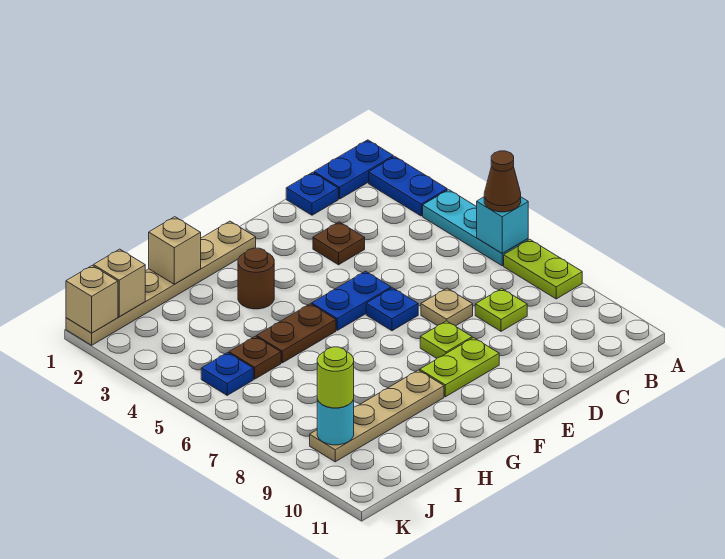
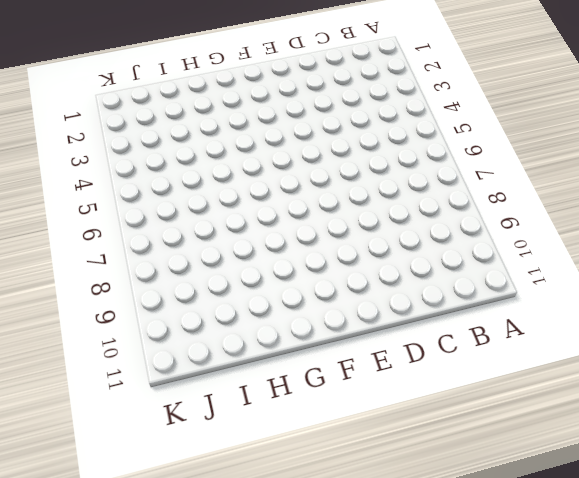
none -> blue plate A1:B1 level 1
none -> blue plate A2:A3 level 1
none -> cyan plate A4:A6 level 1

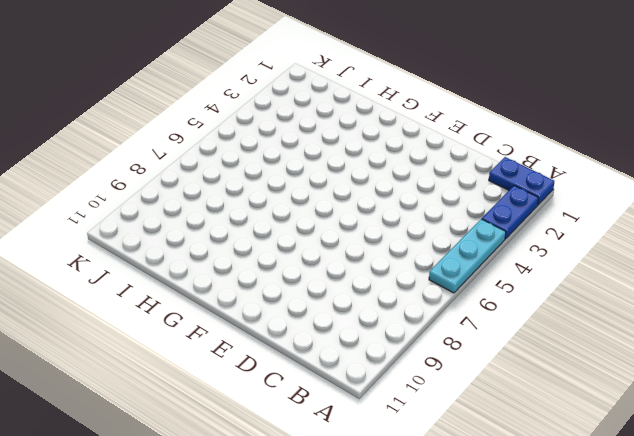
none -> lime plate A7:A8 level 1
none -> blue plate C1 level 1
none -> lime plate C8 level 1

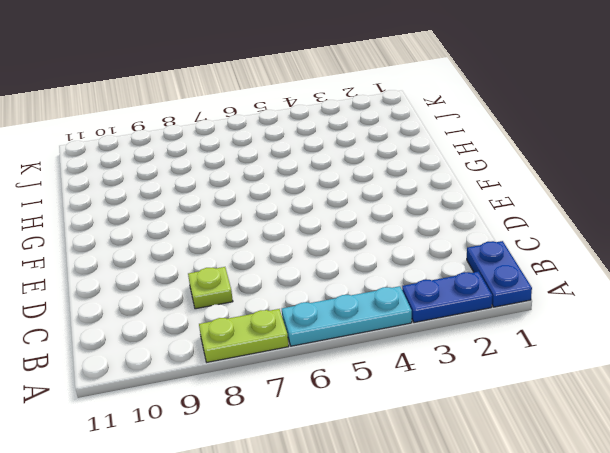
none -> blue plate C1 level 1
none -> brown plate D3 level 1
none -> tan plate D7 level 1

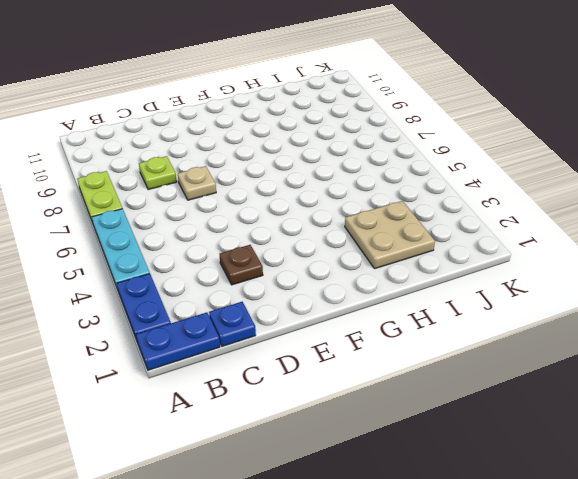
tan plate H2:I3 level 1 -> none
none -> blue plate E5:F5 level 1
none -> blue plate E6 level 1
none -> lime plate E8 level 1

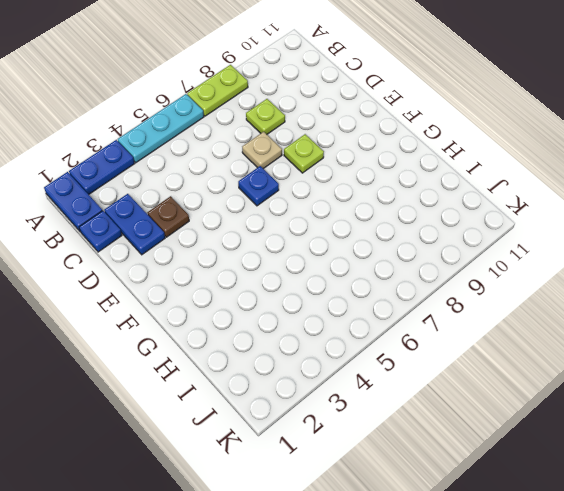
blue plate C2:D2 level 1 -> blue plate E5:F5 level 1
none -> lime plate E9:F9 level 1
none -> tan plate F1:K1 level 1
none -> brown round brick G3 level 1

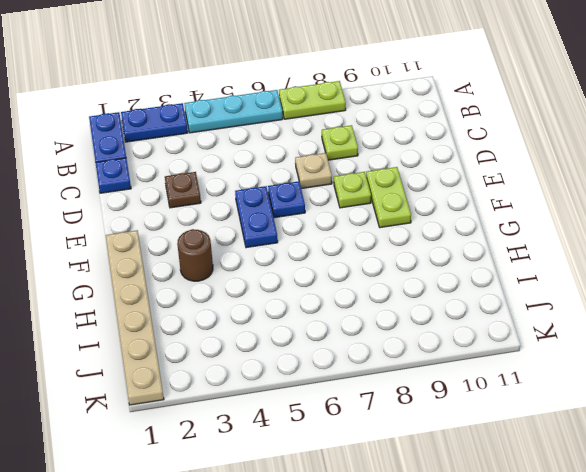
none -> brown plate G5:H5 level 1
none -> tan plate G9:J9 level 1
none -> brown plate I5 level 1

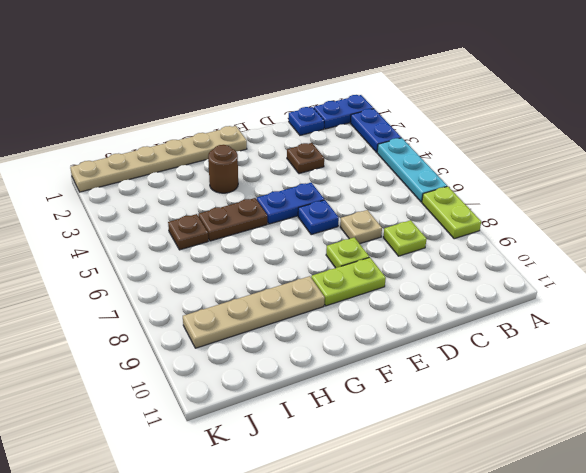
none -> blue plate J5 level 1
none -> cyan brick A6 level 2
none -> tan brick H1 level 2

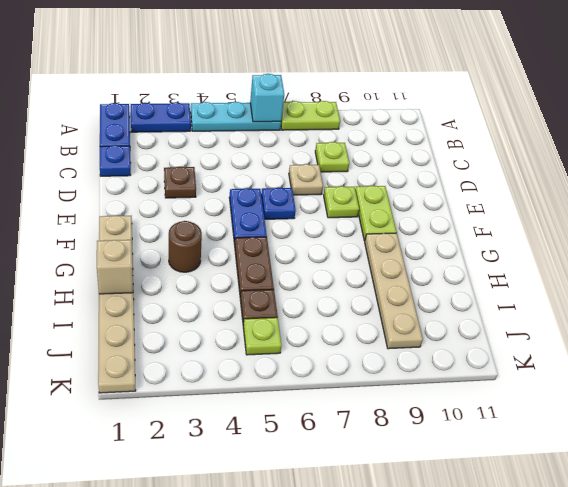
lime plate J5 level 1 -> blue plate J5 level 1
none -> tan brick J1 level 2
none -> cyan round brick J9 level 2
none -> tan brick K1 level 2

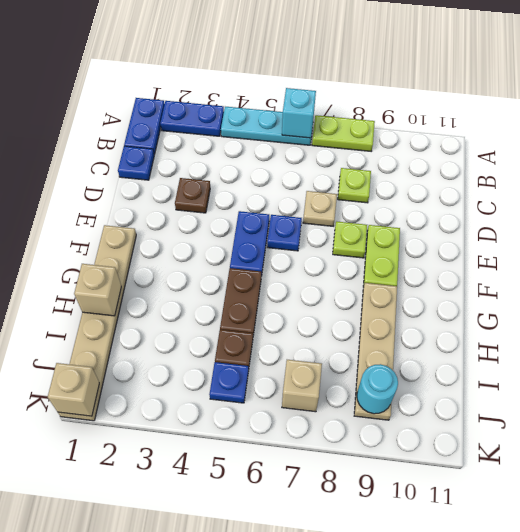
tan brick J7 level 1 -> tan brick J1 level 2
none -> brown round brick G3 level 1
none -> brown cone A6 level 3
none -> lime round brick J9 level 3

